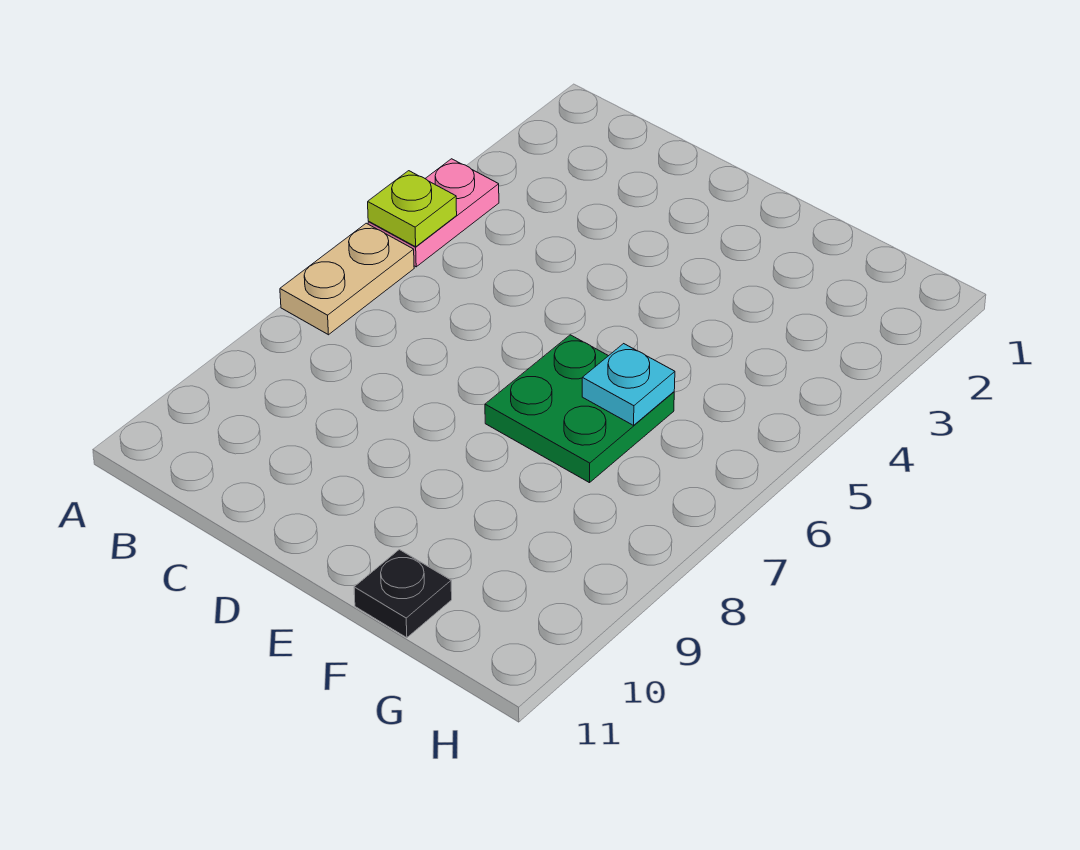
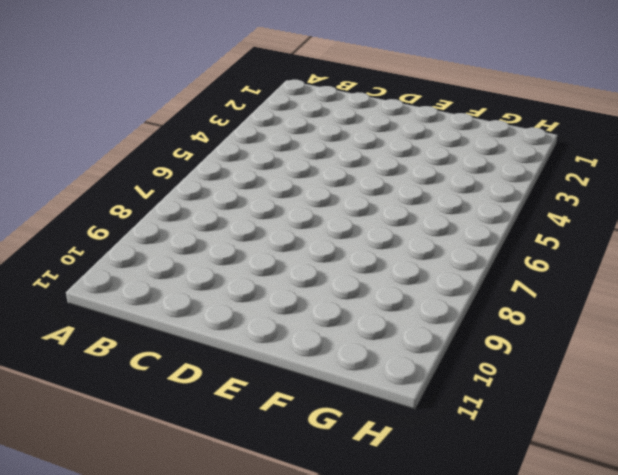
none -> pink plate A4:A5 level 1
none -> tan plate A6:A7 level 1

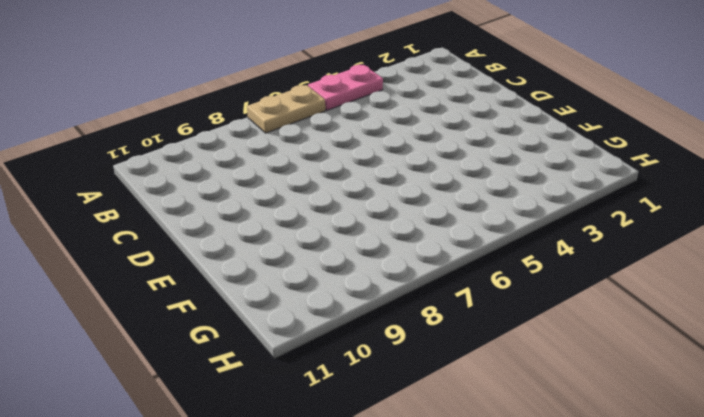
none -> green plate E6:F7 level 1
none -> black plate F11 level 1

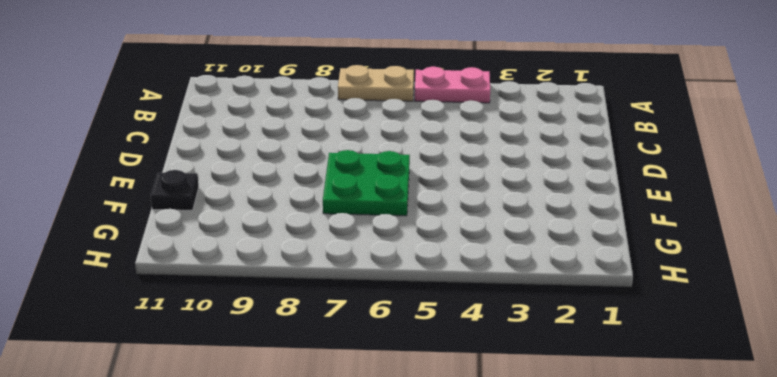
none -> lime plate A5 level 2
none -> cyan plate F6 level 2

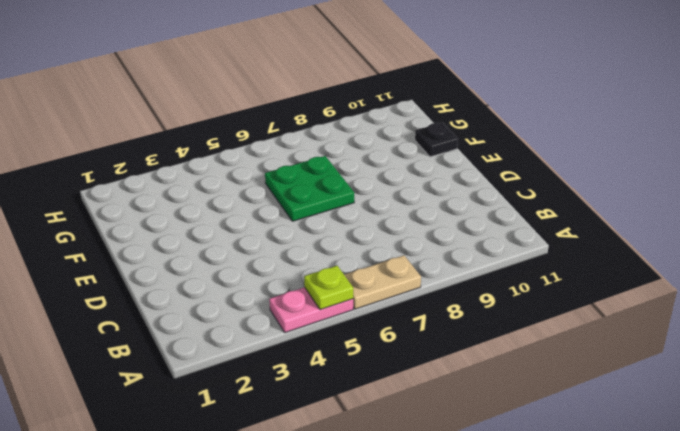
none -> cyan plate F6 level 2

